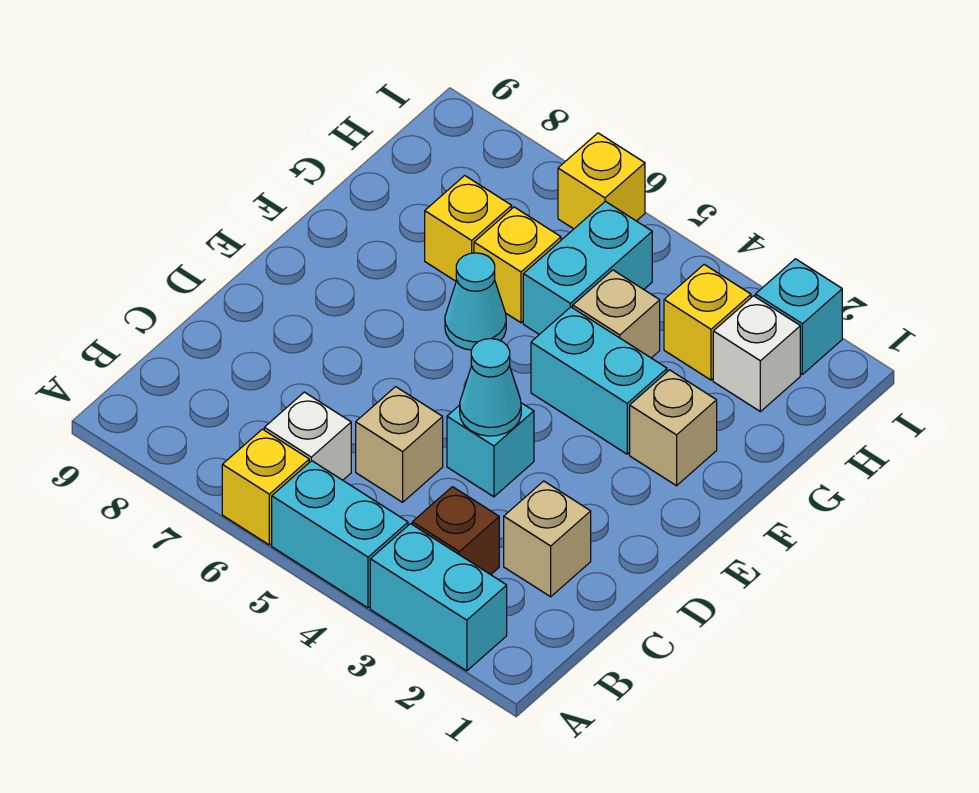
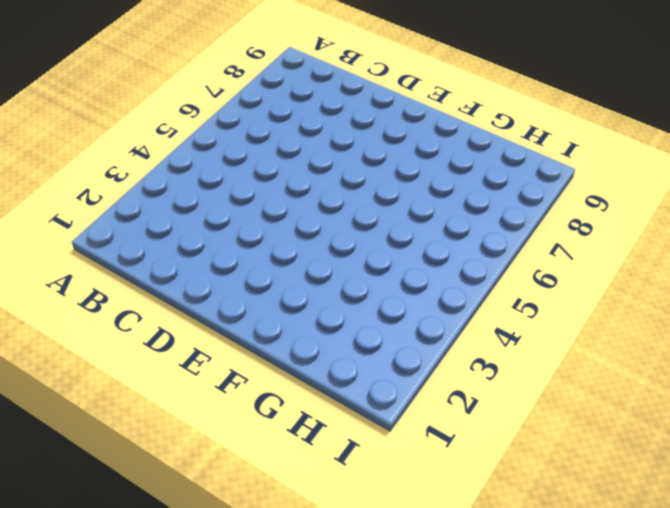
none -> cyan brick A2:A3 level 1
none -> cyan brick A4:A5 level 1
none -> yellow brick A6 level 1

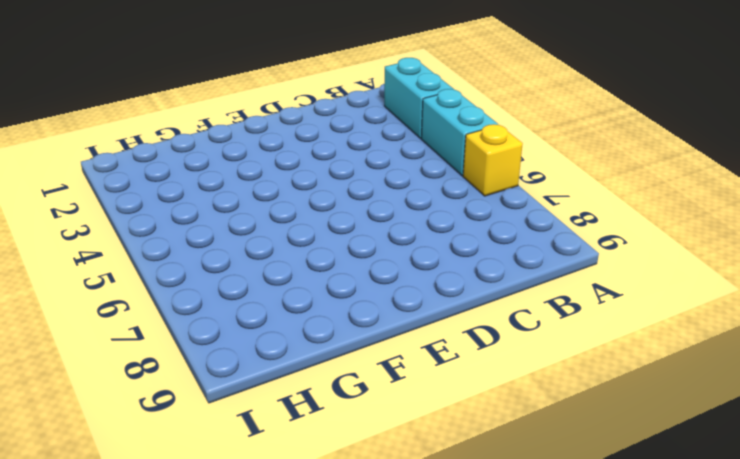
none -> brown brick B3 level 1
none -> white brick B6 level 1
none -> tan brick C2 level 1

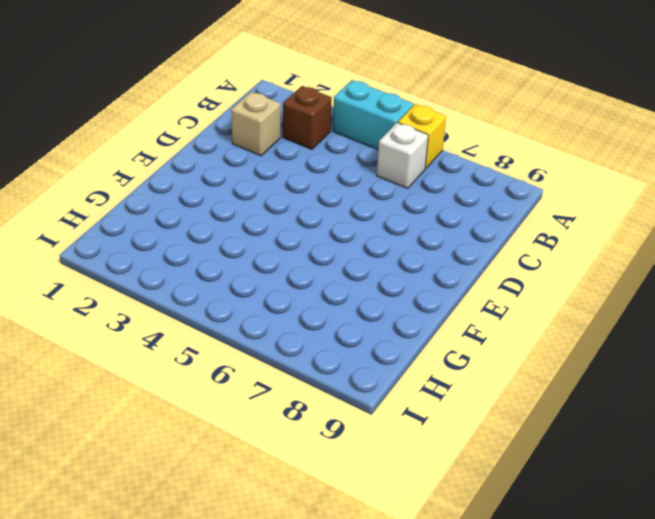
none -> cyan brick A2:A3 level 1
none -> tan brick C5 level 1
none -> cyan brick D4 level 1

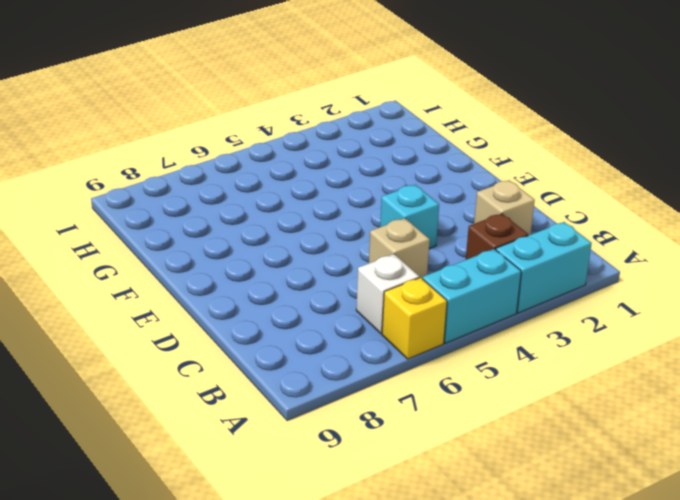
none -> tan brick F2 level 1
none -> cyan brick F3:F4 level 1
none -> cyan cone F6 level 1

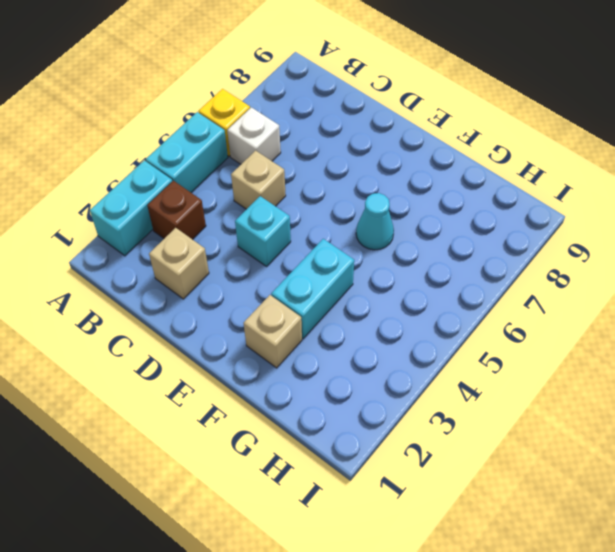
none -> tan brick G4 level 1
none -> cyan brick G5:H5 level 1
none -> yellow brick G6 level 1

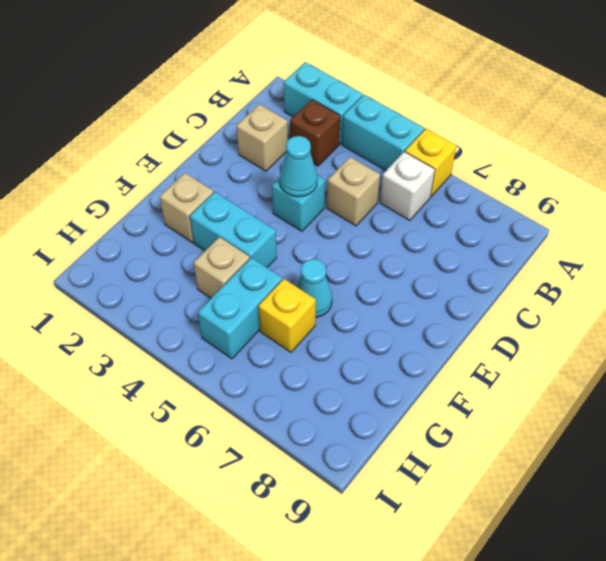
none -> yellow brick G7 level 1
none -> white brick H2 level 1
none -> yellow brick H3 level 1

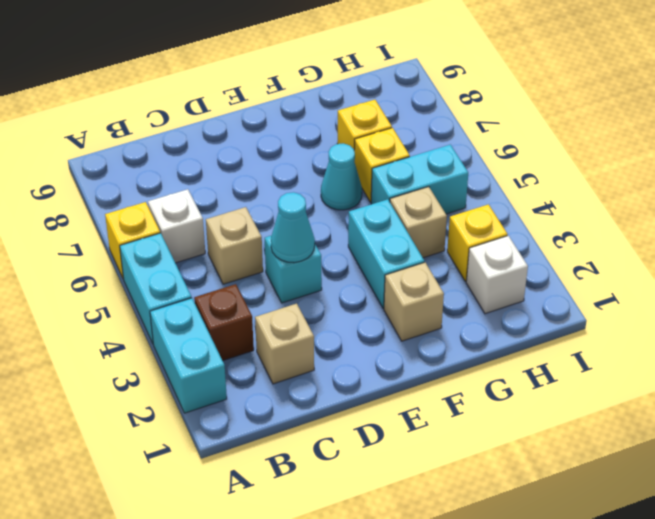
none -> cyan brick I2 level 1
none -> yellow brick I6 level 1

